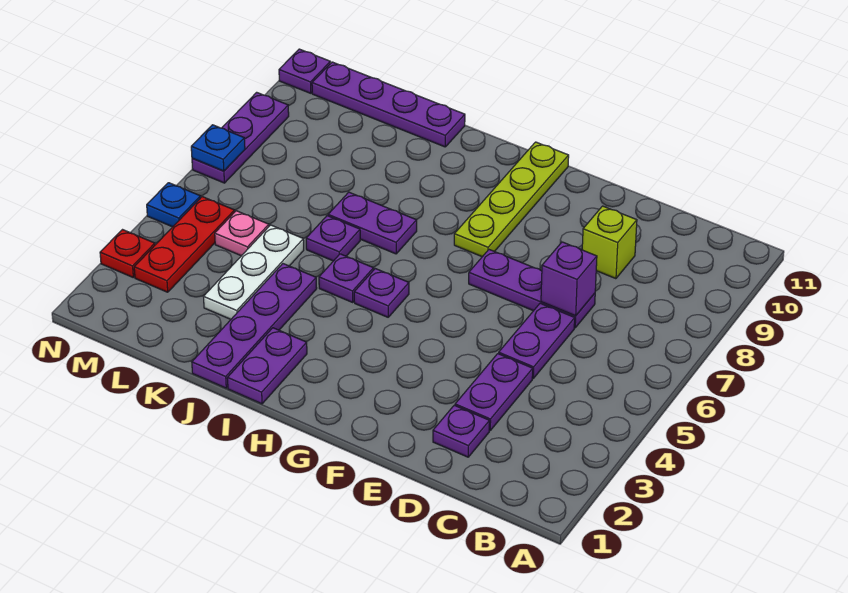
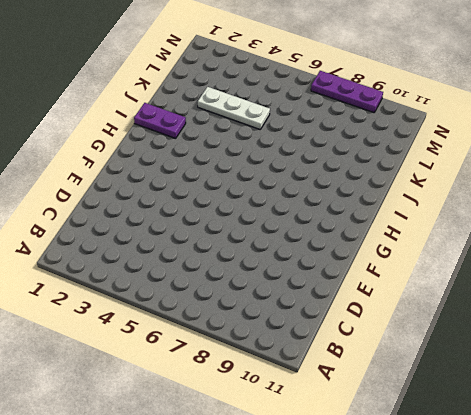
none -> purple plate D2 level 1
none -> purple plate D3:D4 level 1
none -> purple plate D5:D6 level 1

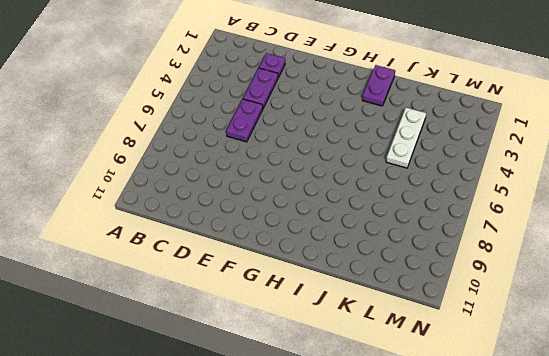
none -> purple plate D7:F7 level 1
none -> lime brick D9 level 1
none -> lime plate G8:G11 level 1

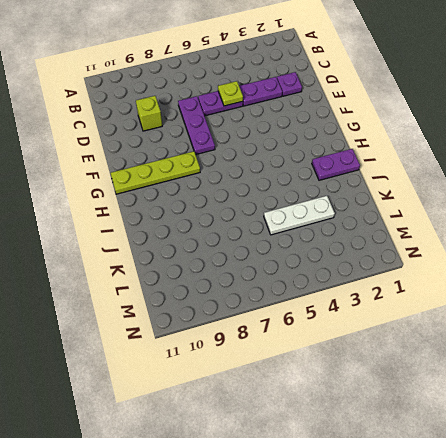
lime plate D5 level 2 -> none
none -> purple plate H5 level 1
none -> purple plate I5 level 1
none -> purple plate I7:J7 level 1

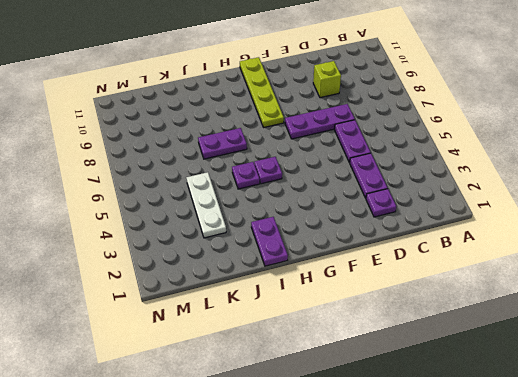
none -> purple plate J1:J4 level 1
none -> purple plate J6 level 1
none -> purple plate J11:M11 level 1

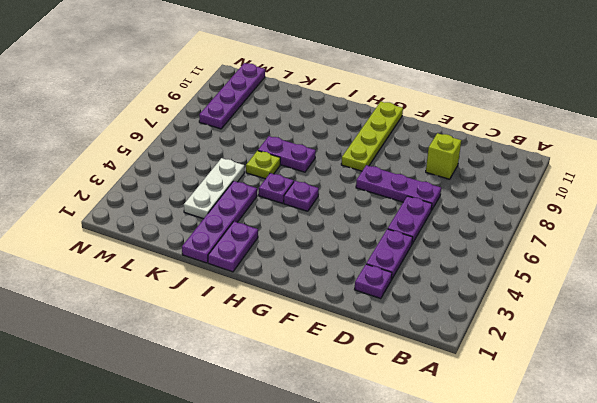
lime plate J6 level 1 -> purple plate J6 level 1
purple plate M8:M11 level 1 -> purple plate J11:M11 level 1
none -> pink plate L5 level 1
none -> red plate M3:M5 level 1
none -> red plate N3 level 1

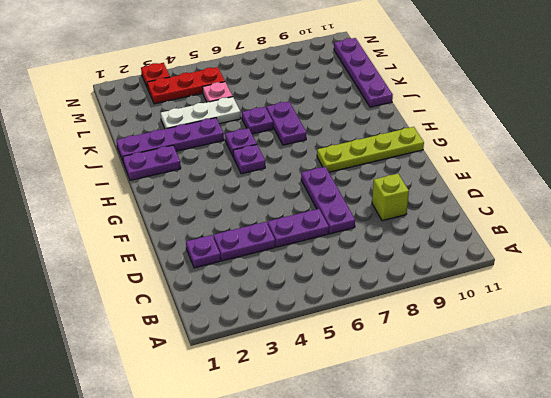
none -> blue plate N5 level 1
none -> purple plate N7:N9 level 1
none -> purple plate N11 level 1

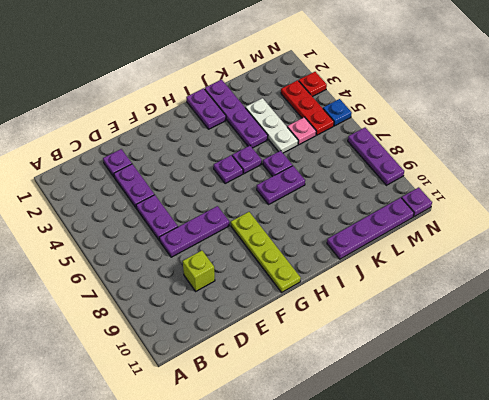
none -> purple brick D7 level 2
none -> blue plate N7 level 2

